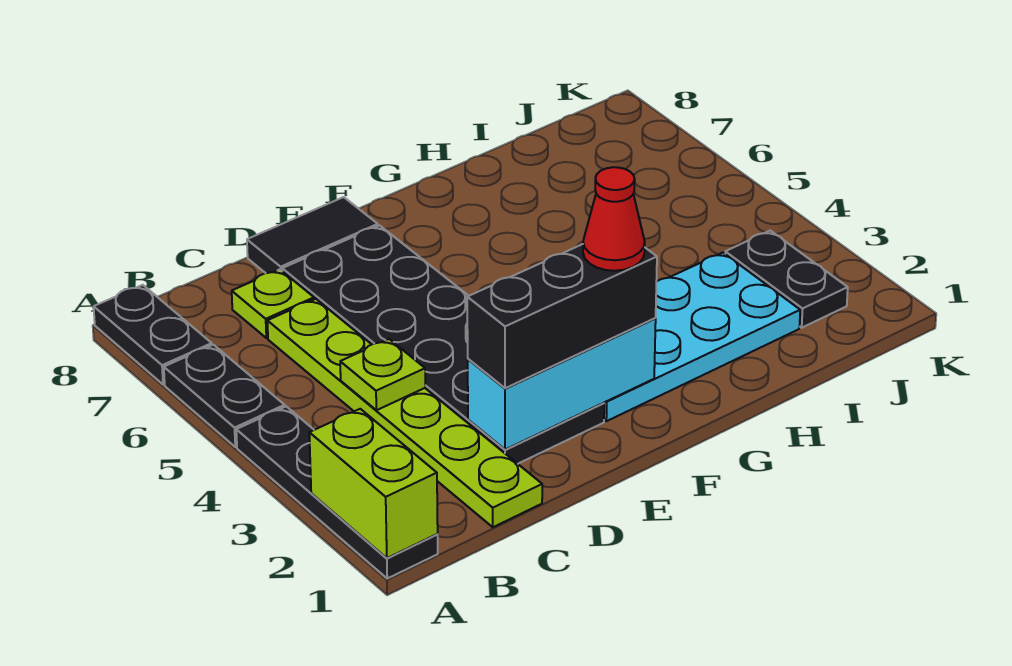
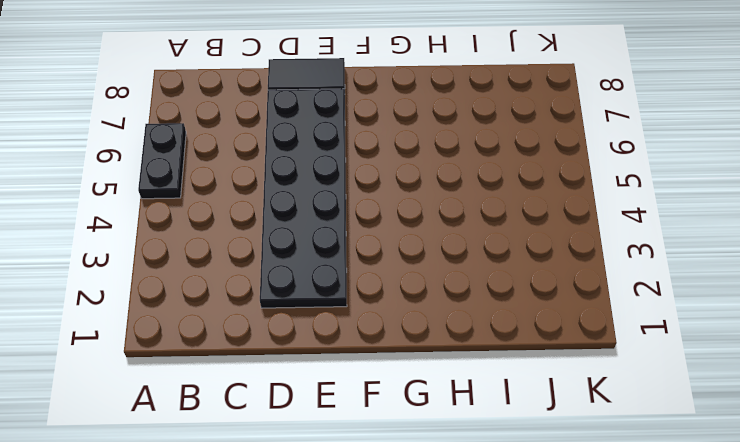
none -> black plate A1:A4 level 1
none -> black plate A7:A8 level 1
none -> lime plate C1:C6 level 1

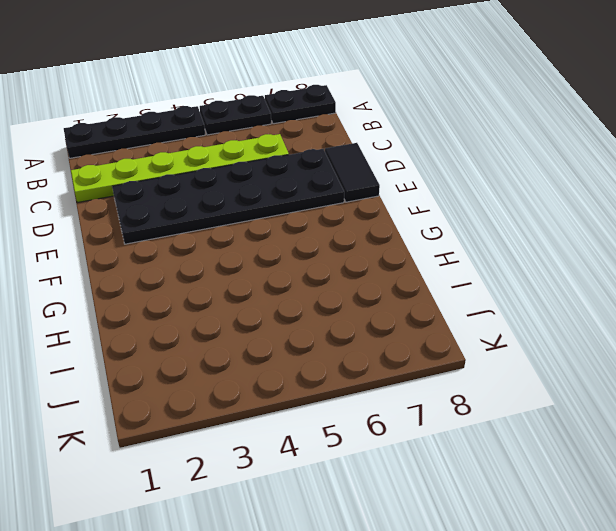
none -> lime plate C7 level 1
none -> cyan plate F2:I3 level 1
none -> black plate J2:J3 level 1

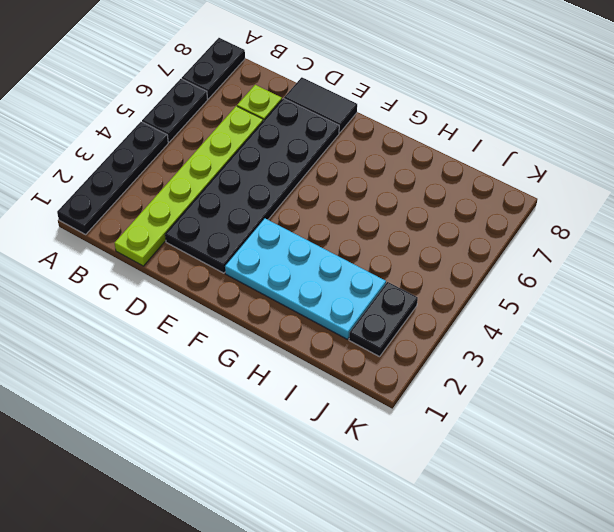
none -> lime brick A1:A2 level 2
none -> lime plate C4 level 2
none -> cyan brick D2:F2 level 2

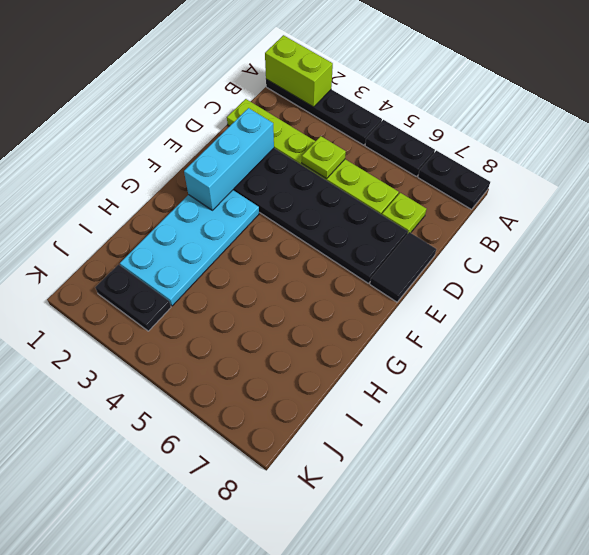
none -> black brick D2:F2 level 3
none -> red cone F2 level 4

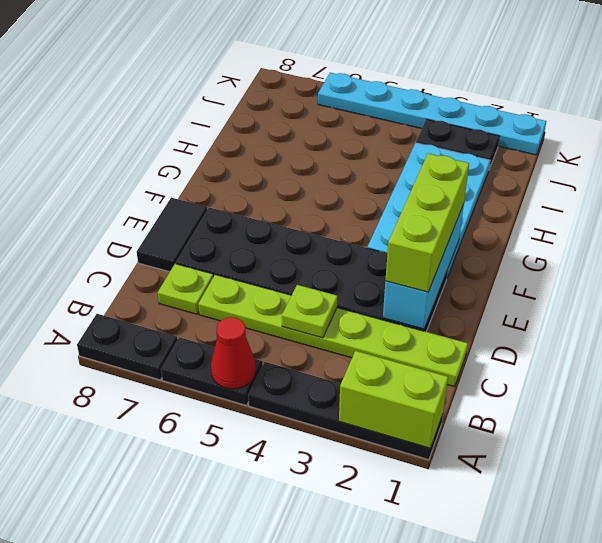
red cone A5 level 2 -> red cone F2 level 4
lime brick D2:F2 level 3 -> black brick D2:F2 level 3
cyan plate K1:K6 level 1 -> none

